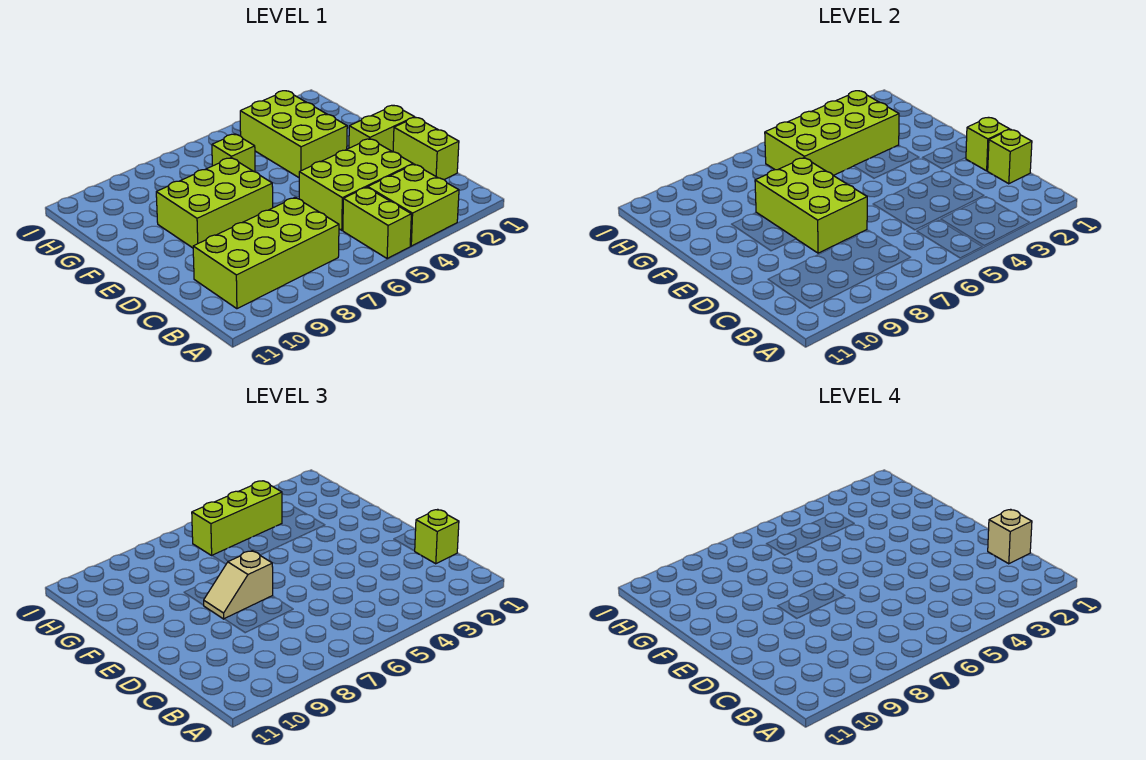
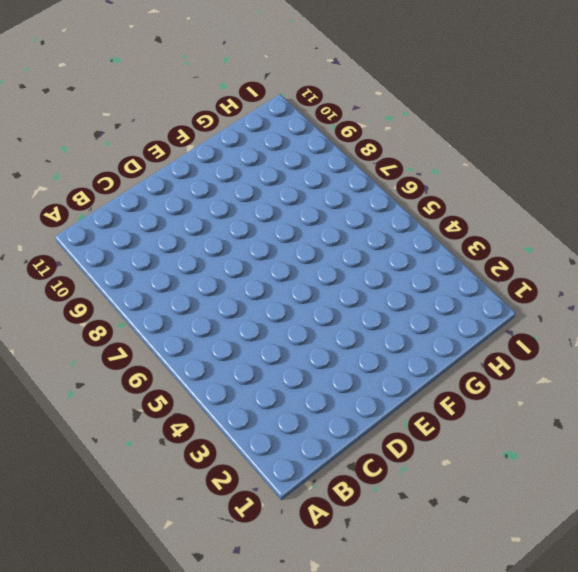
none -> lime brick A3:B4 level 1
none -> lime brick A5:B5 level 1
none -> lime brick B7:C10 level 1

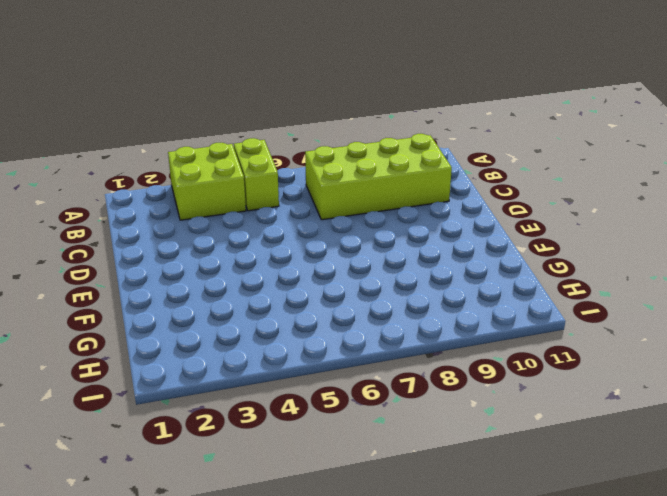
none -> lime brick C1:D1 level 1
none -> lime brick C3:D5 level 1
none -> lime brick E1:E2 level 1

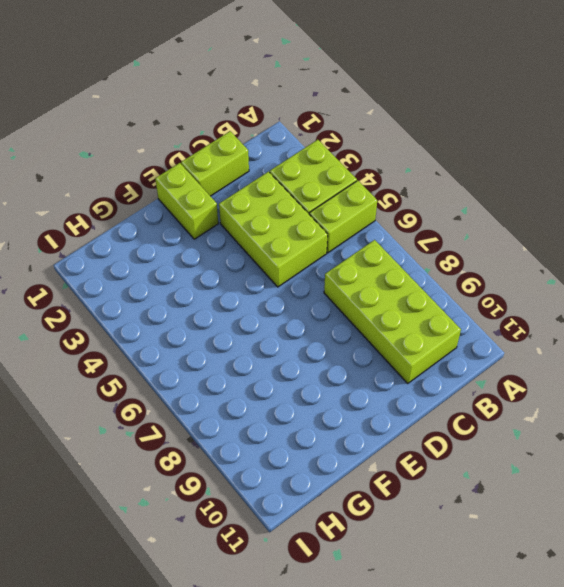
none -> lime brick E7:F9 level 1
none -> lime brick F3:H4 level 1
none -> lime brick G6 level 1

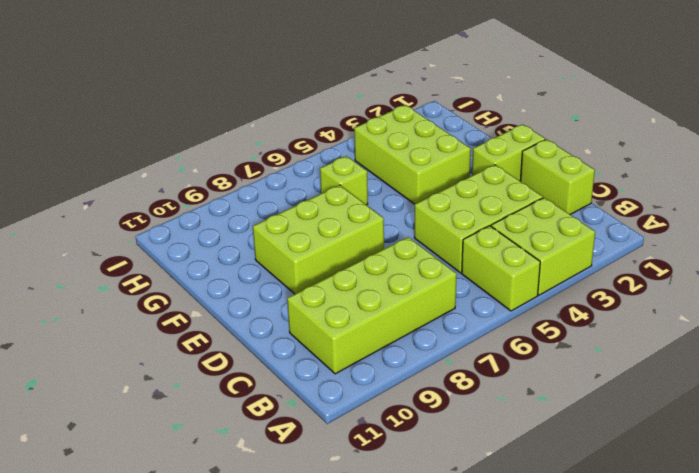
none -> lime brick C1 level 2
none -> lime brick D1 level 2
none -> lime brick D7:F8 level 2

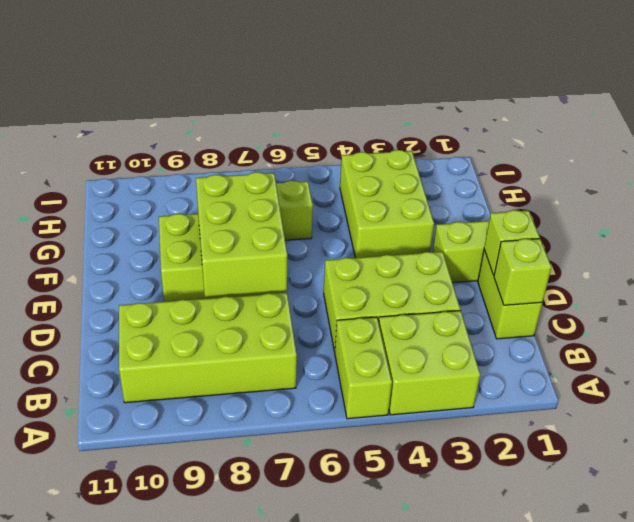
none -> lime brick G3:H6 level 2
none -> lime brick C1 level 3
none -> tan slope E7:E8 level 3 top 7

